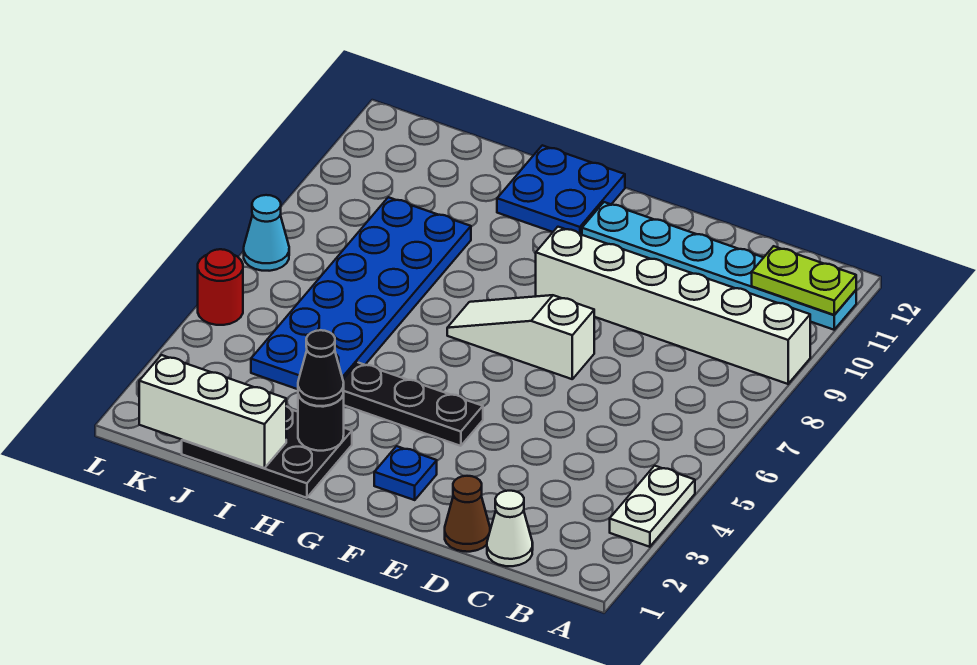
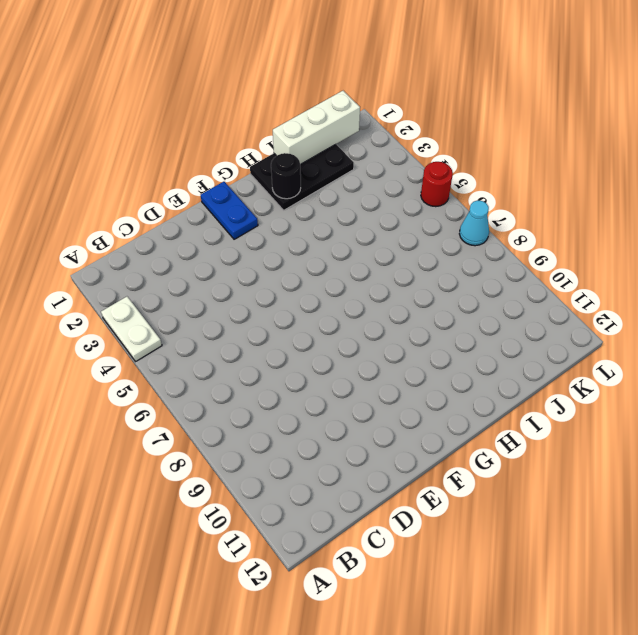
blue plate F1:F2 level 1 -> blue plate F2 level 1
none -> white brick A9:F9 level 1
none -> cyan plate A11:F11 level 1
none -> white cone C1 level 1

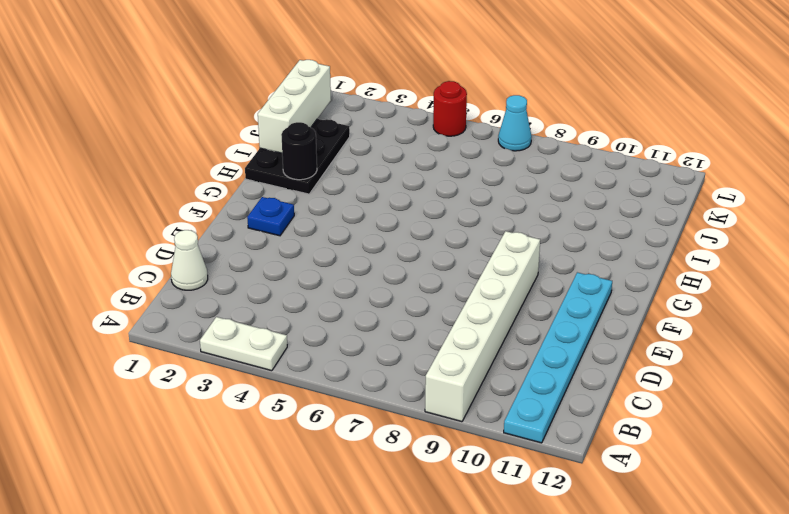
none -> brown cone D1 level 1
none -> white slope E7:G7 level 1 top E
none -> black plate F4:H4 level 1

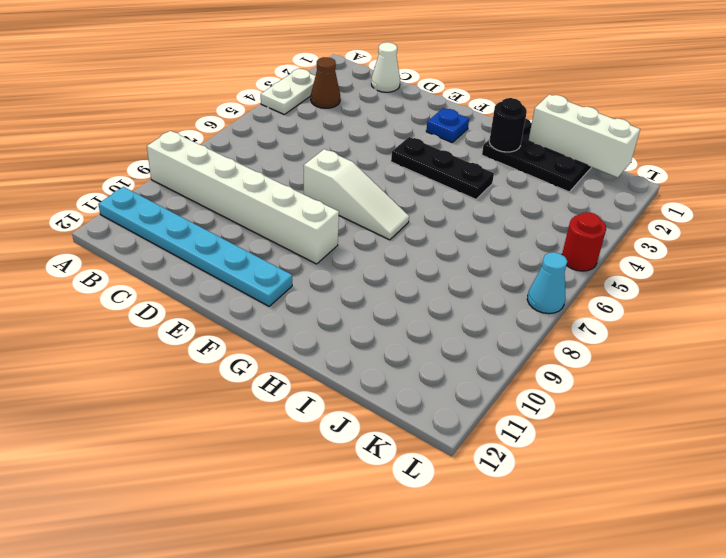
brown cone B3 level 1 -> brown cone D1 level 1
none -> blue plate G11:H12 level 1
none -> blue plate I4:J9 level 1
none -> lime plate A11:B11 level 2

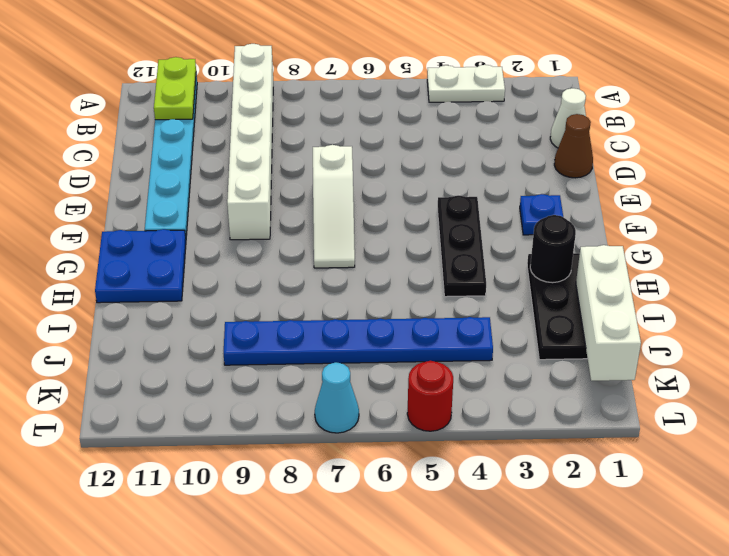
blue plate J4:J9 level 1 -> blue plate I4:J9 level 1
none -> black cone H2 level 3

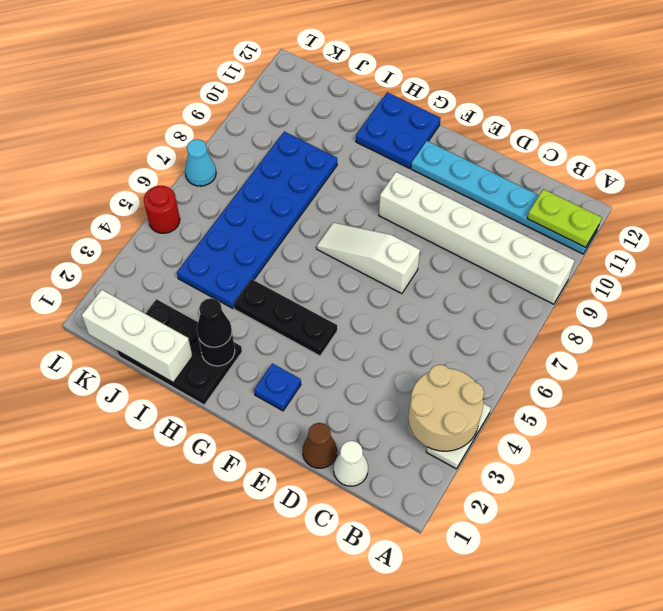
tan round brick A3:B4 level 2 -> none

